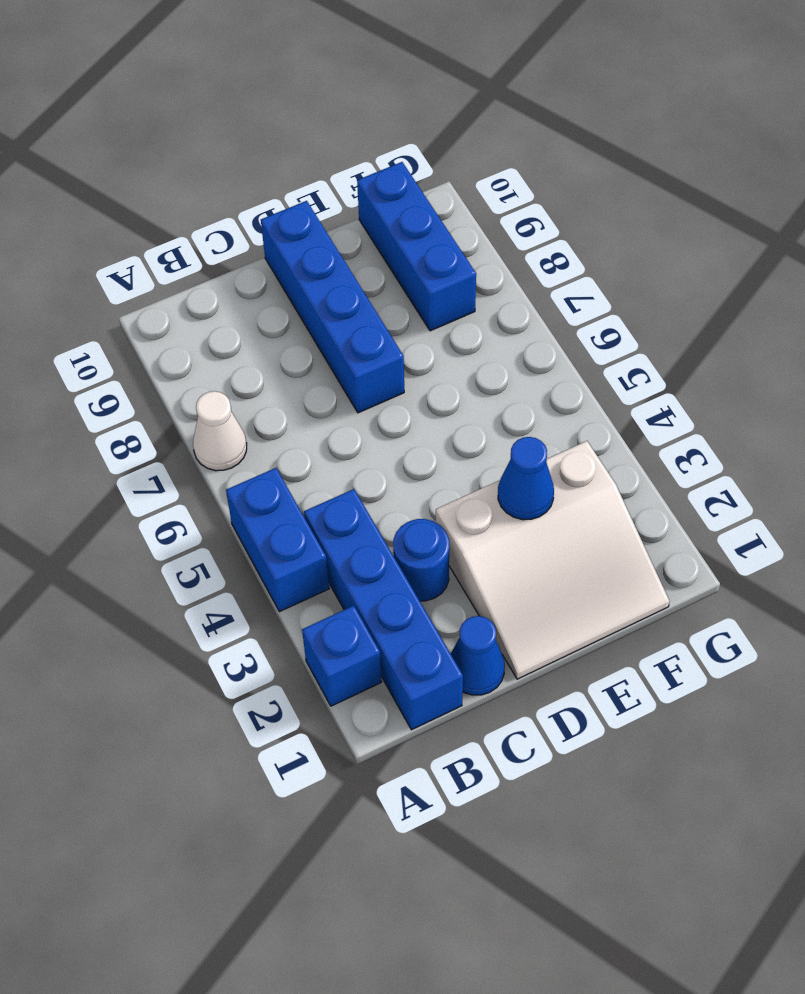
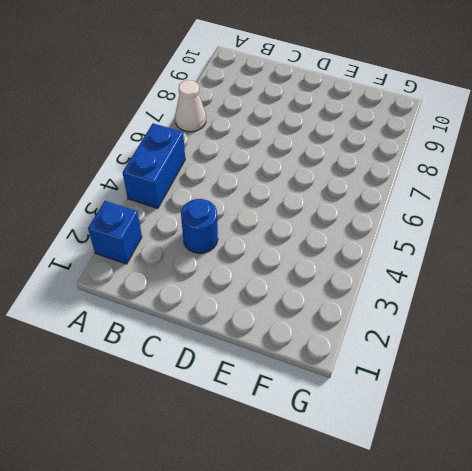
none -> blue brick B1:B4 level 1
none -> blue cone C1 level 1

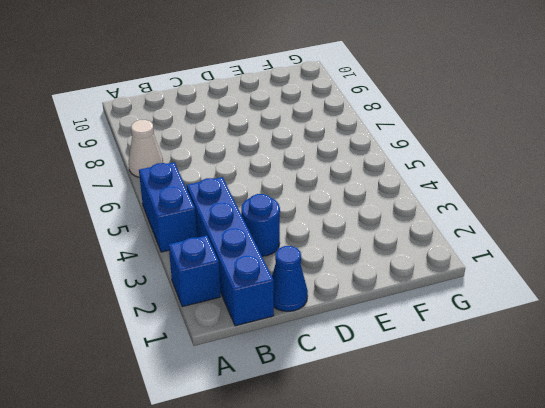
none -> white slope D1:F3 level 1 top 3
none -> blue brick D7:D10 level 1

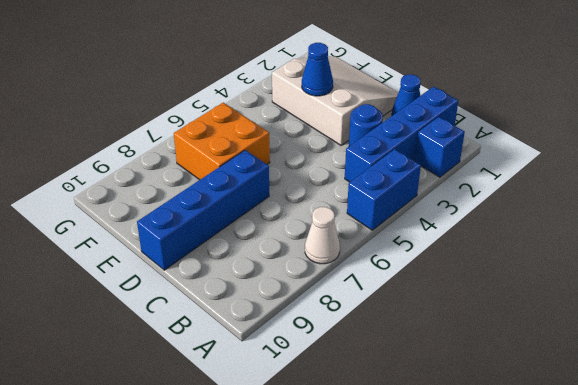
orange brick E6:F7 level 1 -> none
none -> blue brick F8:F10 level 1

